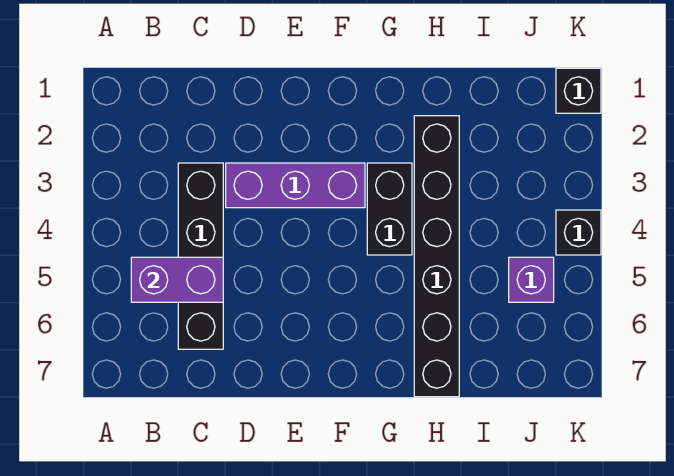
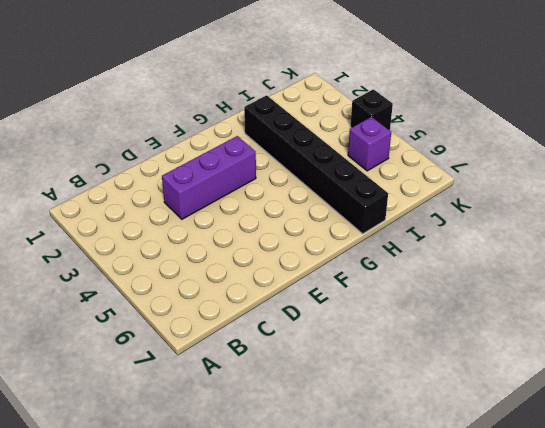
none -> black brick C3:C6 level 1
none -> black brick G3:G4 level 1

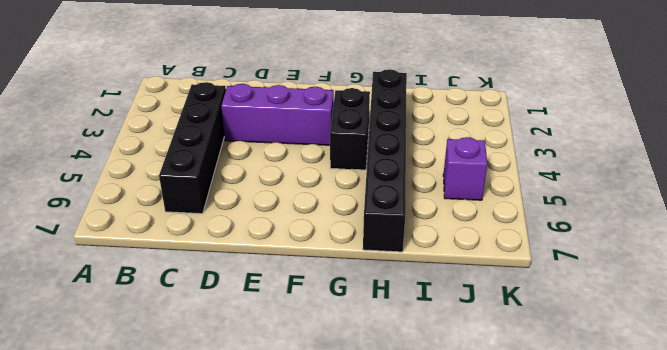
none -> black brick K1 level 1
none -> black brick K4 level 1

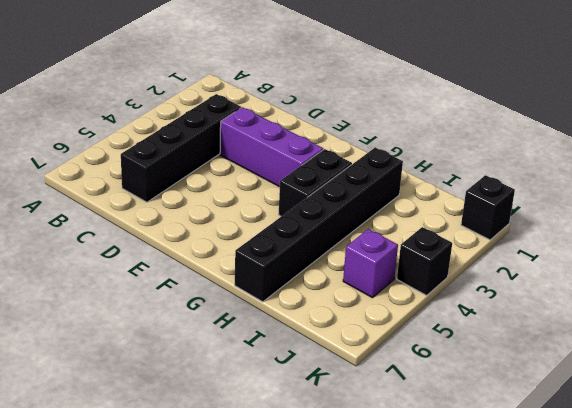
none -> purple brick B5:C5 level 2

